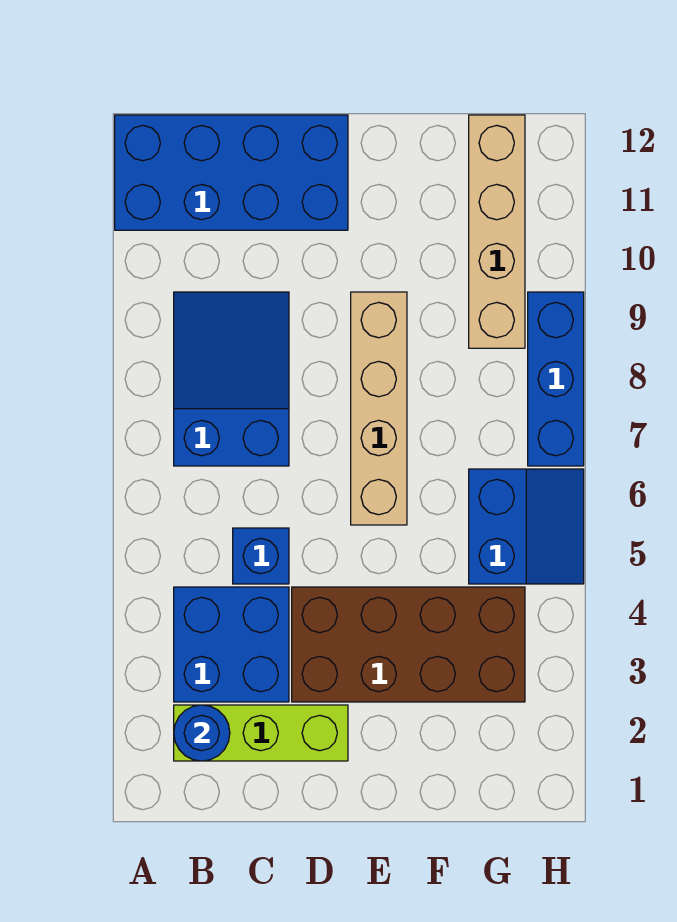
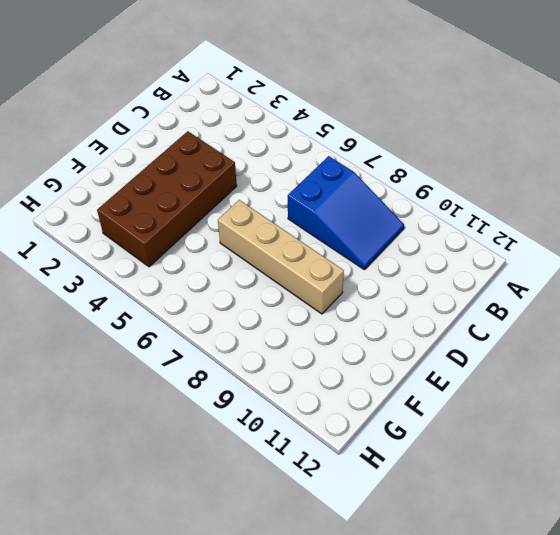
none -> blue brick A11:D12 level 1
none -> lime brick B2:D2 level 1

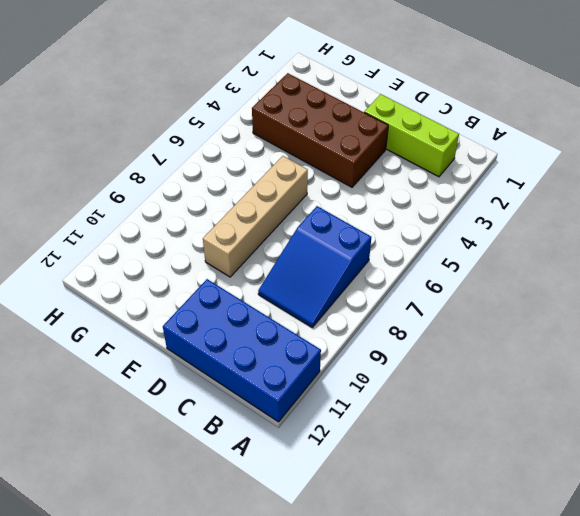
none -> blue brick B3:C4 level 1
none -> blue brick C5 level 1

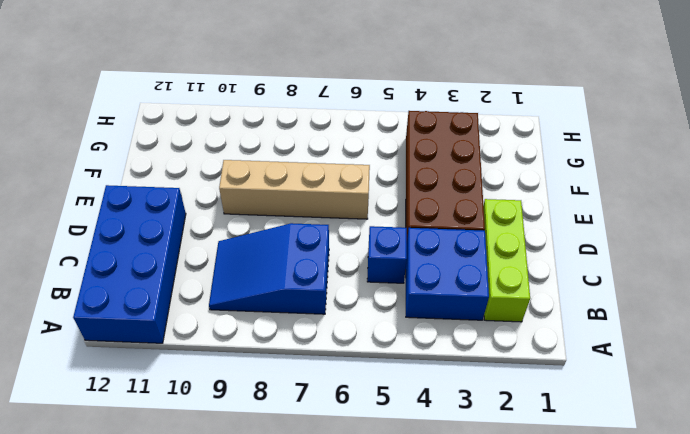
none -> blue slope G5:H6 level 1 top G
none -> tan brick G9:G12 level 1

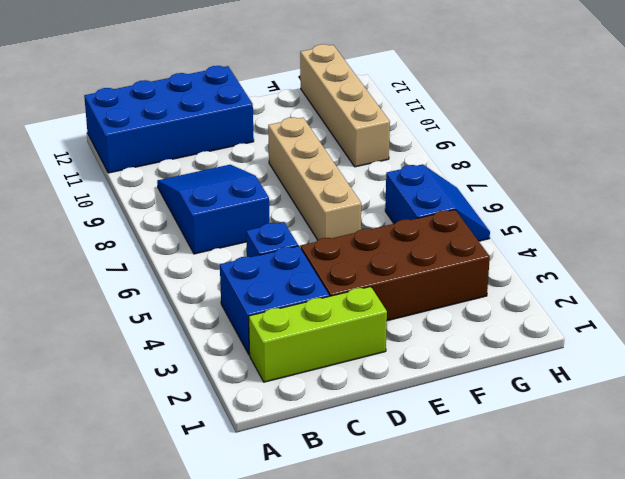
none -> blue brick H7:H9 level 1
none -> blue round brick B2 level 2

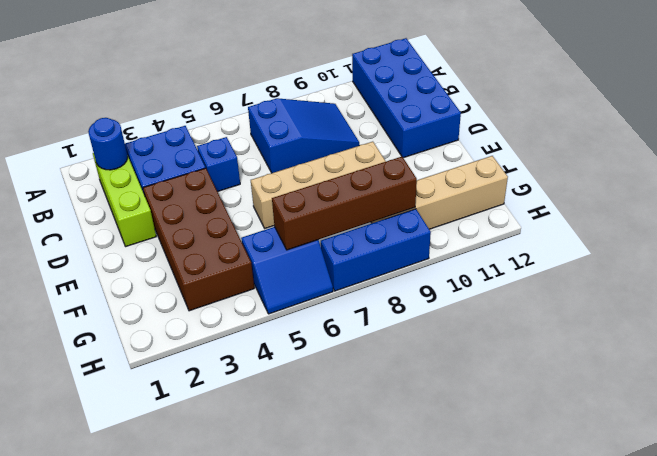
brown brick G6:G9 level 2 -> none

